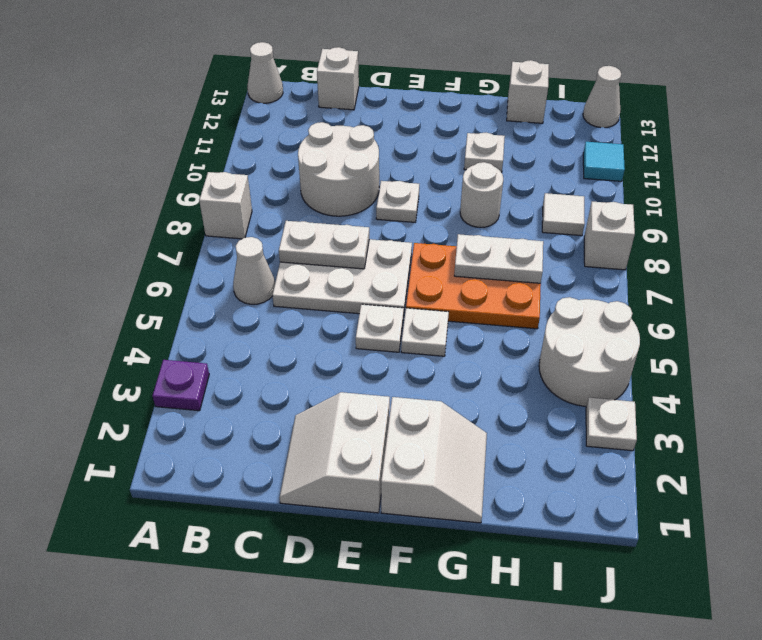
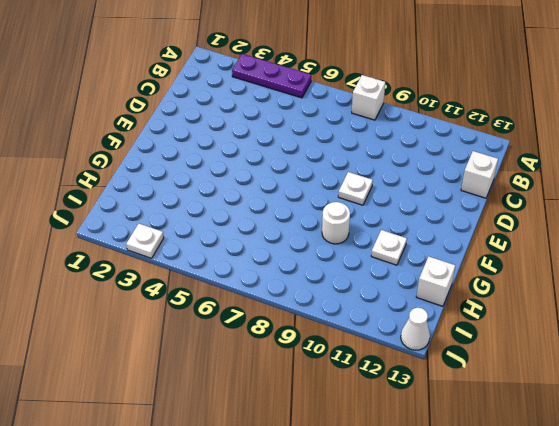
purple plate A3:A5 level 1 -> purple plate A3 level 1
none -> white cone A13 level 1
none -> white cone B6 level 1
none -> white plate C6:E7 level 1

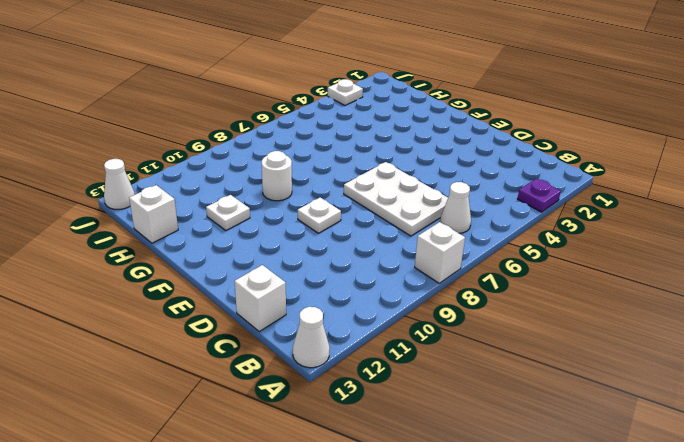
none -> white round brick C9:D10 level 1
none -> white slope D1:E2 level 1 top E
none -> white plate E5 level 1

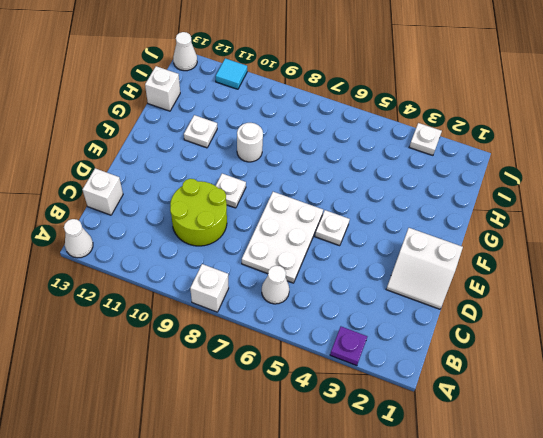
lime round brick C9:D10 level 1 -> white round brick C9:D10 level 1
none -> white slope F1:G2 level 1 top F
none -> white plate F5 level 1
none -> orange plate F6:H7 level 1

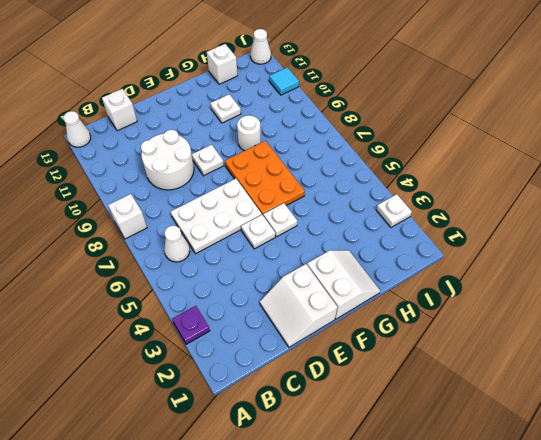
orange plate F6:G8 level 1 -> orange plate F6:H7 level 1
none -> white round brick I4:J5 level 1
none -> white tile I9 level 1
none -> white brick J8 level 1

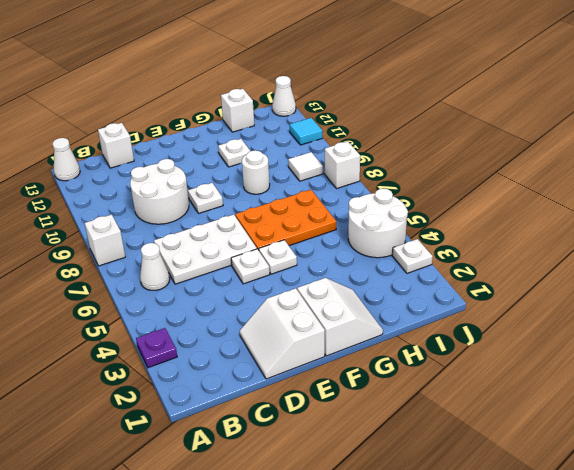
none -> white plate C7:D7 level 2
none -> white plate G7:H7 level 2

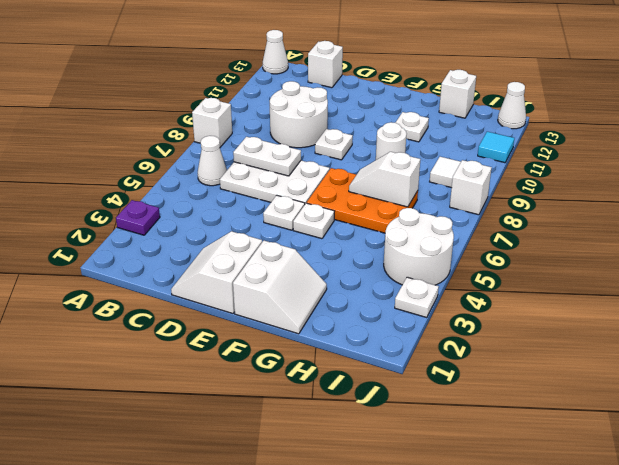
white slope G7:H7 level 2 top H -> white plate G7:H7 level 2

